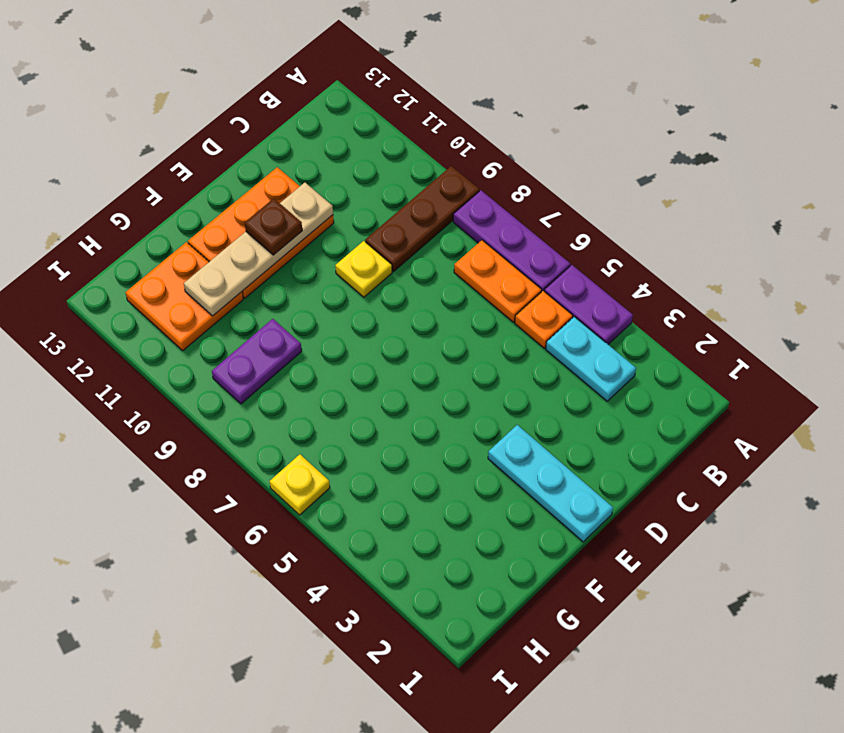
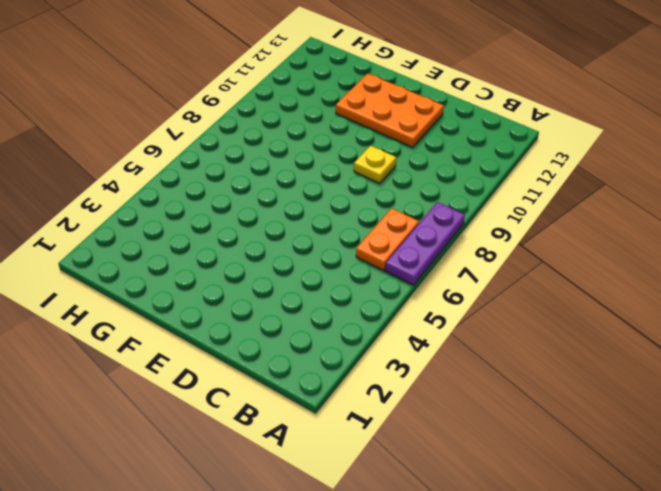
none -> purple plate A4:A5 level 1
none -> brown plate A9:C9 level 1
none -> cyan plate B3:B4 level 1

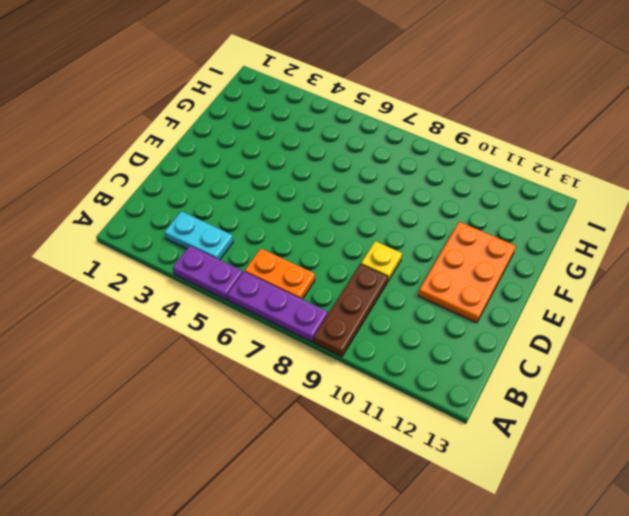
none -> orange plate B5 level 1
none -> cyan plate E1:E3 level 1
none -> purple plate G9:H9 level 1

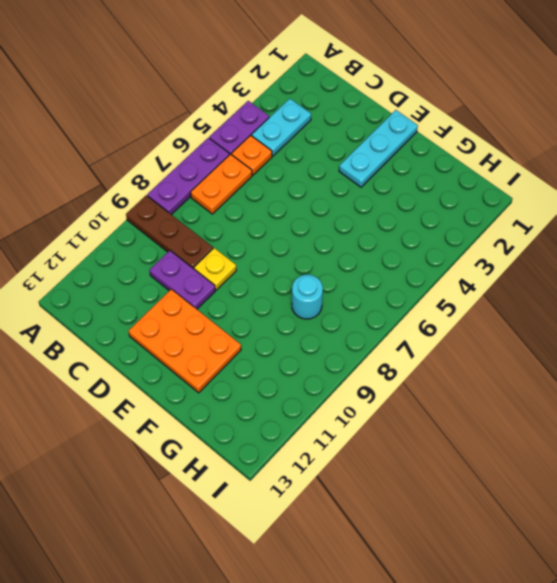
purple plate C10:D10 level 1 -> purple plate G9:H9 level 1
cyan round brick G8 level 1 -> none
none -> orange plate G11:H12 level 1
none -> yellow plate I6 level 1
none -> tan plate D11:G11 level 2

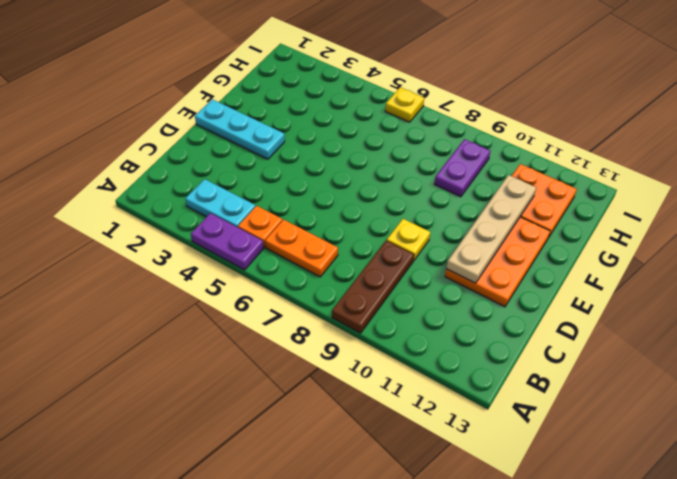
none -> purple plate A6:A8 level 1
none -> brown plate E11 level 3

